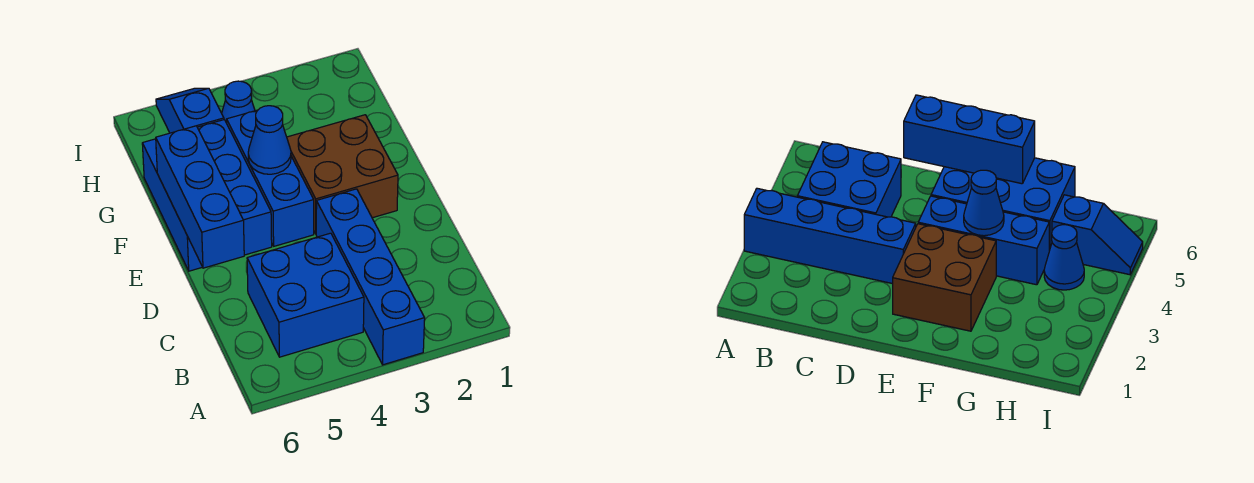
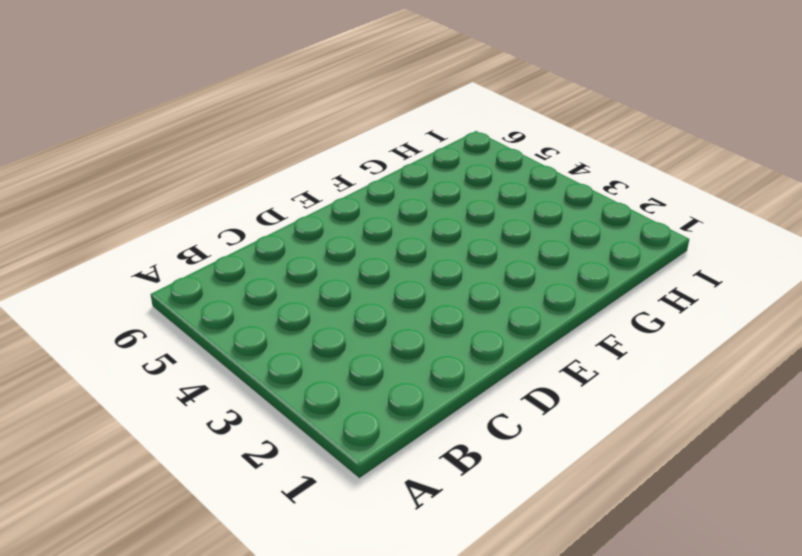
none -> blue brick A3:D3 level 1
none -> blue brick B4:C5 level 1

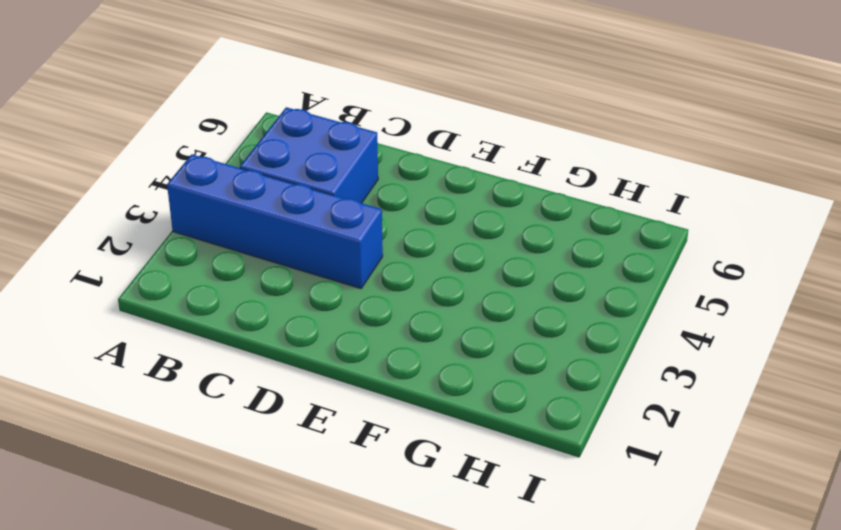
none -> brown brick E2:F3 level 1
none -> blue brick E4:G4 level 1

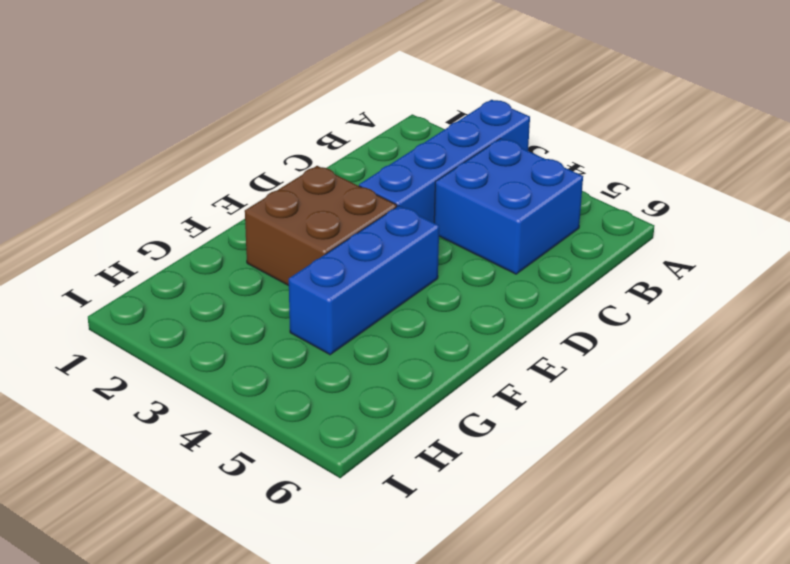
none -> blue brick E5:G6 level 1
none -> blue cone H4 level 1

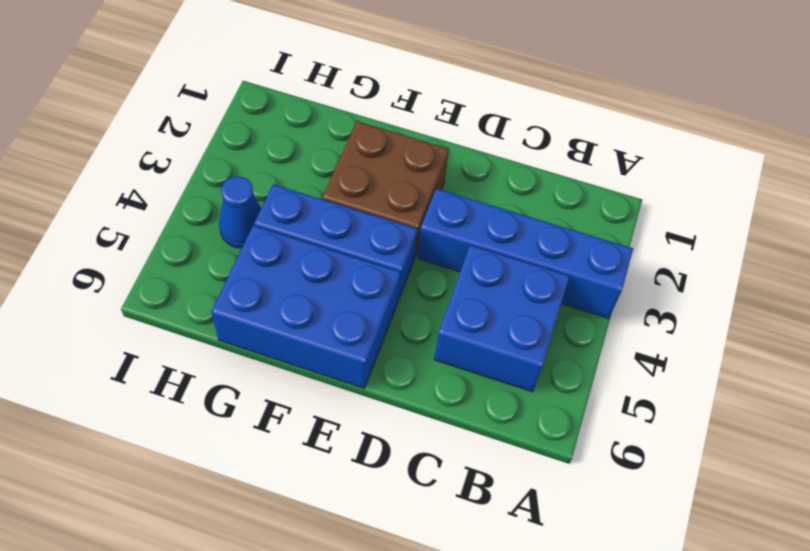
none -> blue slope H5:I5 level 1 top H
none -> blue brick D6:F6 level 2

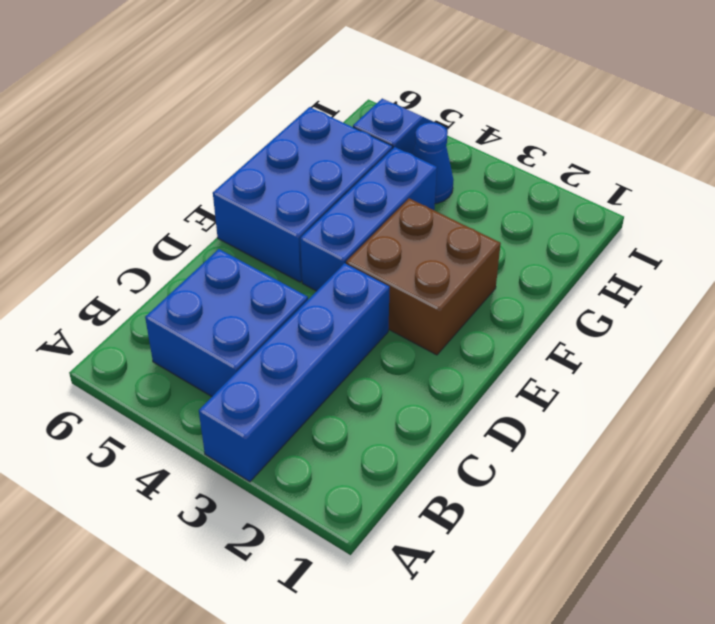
none -> blue brick D6:F6 level 2
none -> blue cone F4 level 2

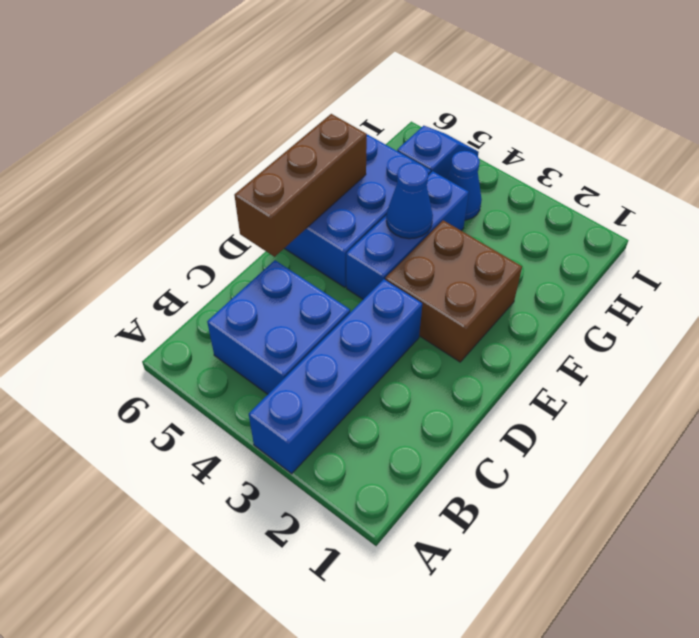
brown brick D6:F6 level 2 -> blue brick D6:F6 level 2

